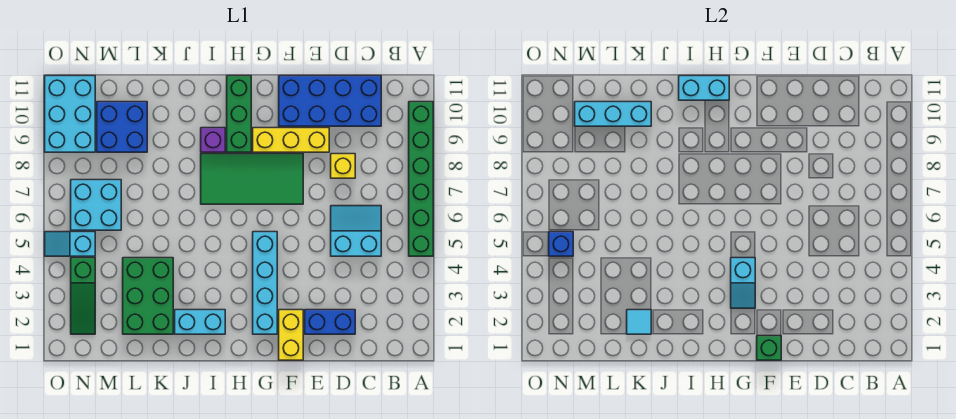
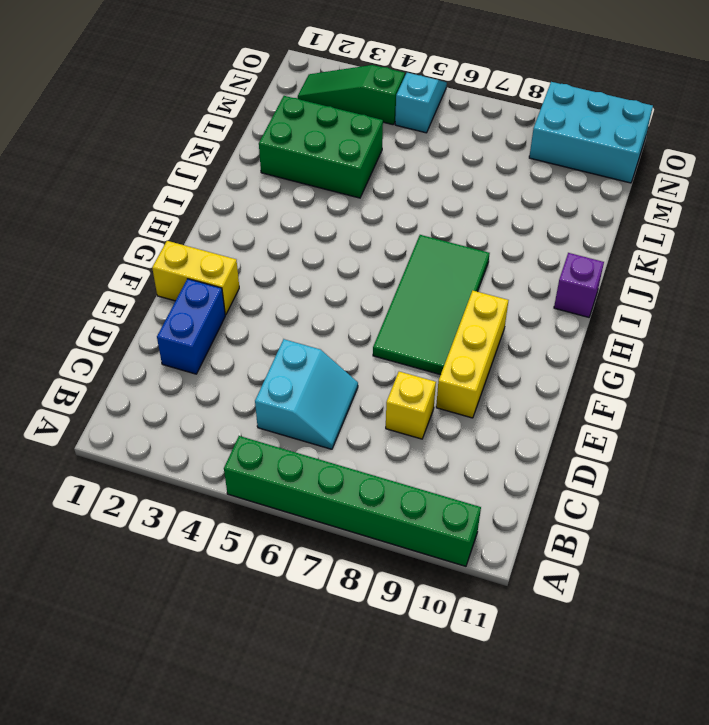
purple brick I11 level 1 -> purple brick I9 level 1
none -> blue brick C10:F11 level 1
none -> cyan brick G2:G5 level 1
none -> green brick H9:H11 level 1

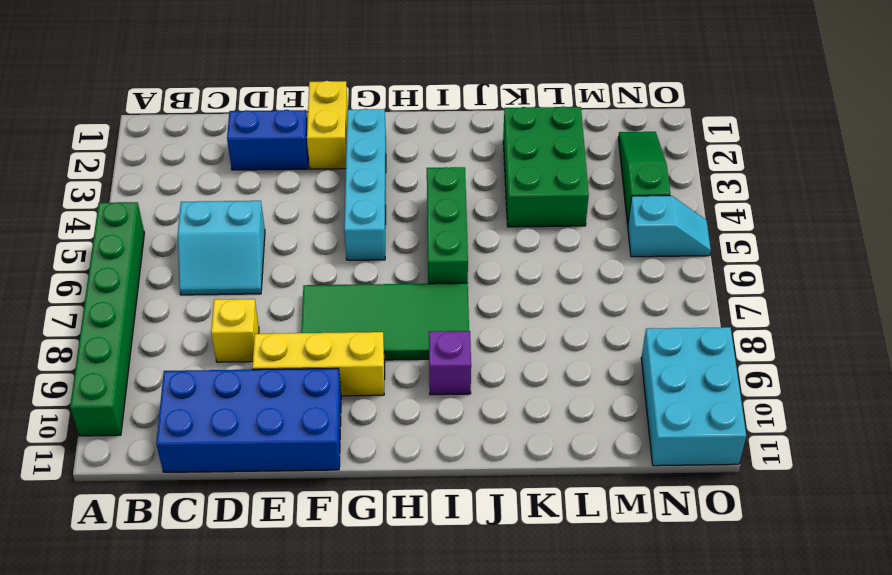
green brick I4:I6 level 1 -> green brick H9:H11 level 1
none -> cyan brick I2:J2 level 1
none -> blue brick L9:M10 level 1
none -> cyan brick M6:N7 level 1

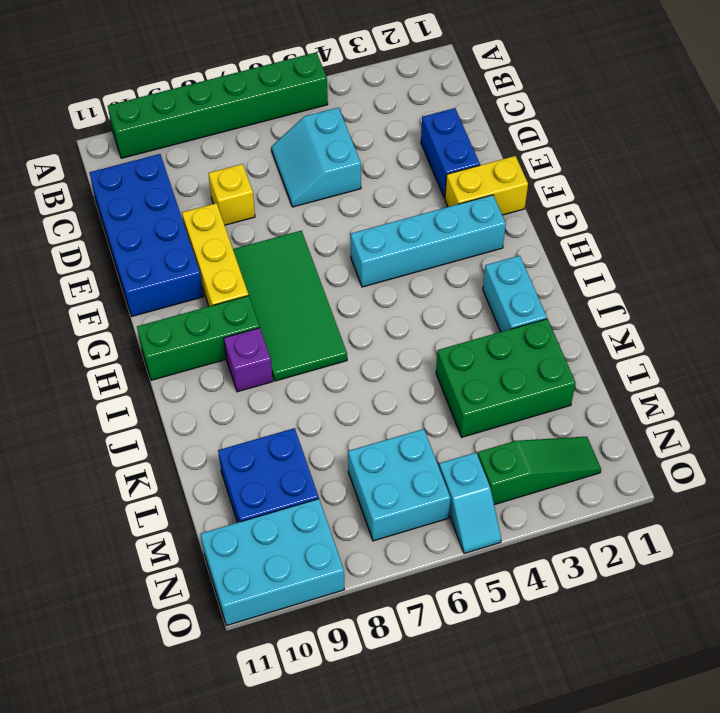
none -> green brick F1 level 2
none -> cyan slope G3:G4 level 2 top 4
none -> cyan brick H11:I11 level 2

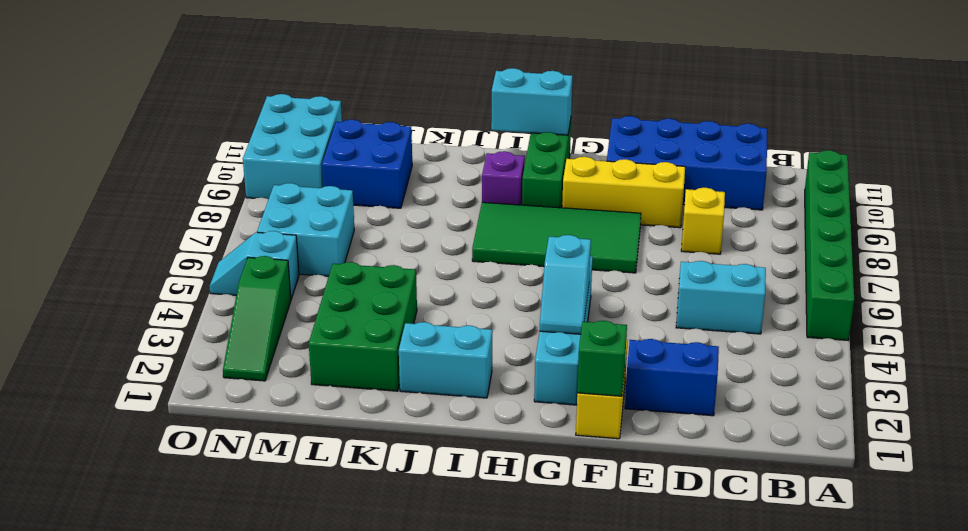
none -> cyan tile K2 level 2
none -> cyan brick K10:M10 level 2
none -> blue brick N5 level 2

